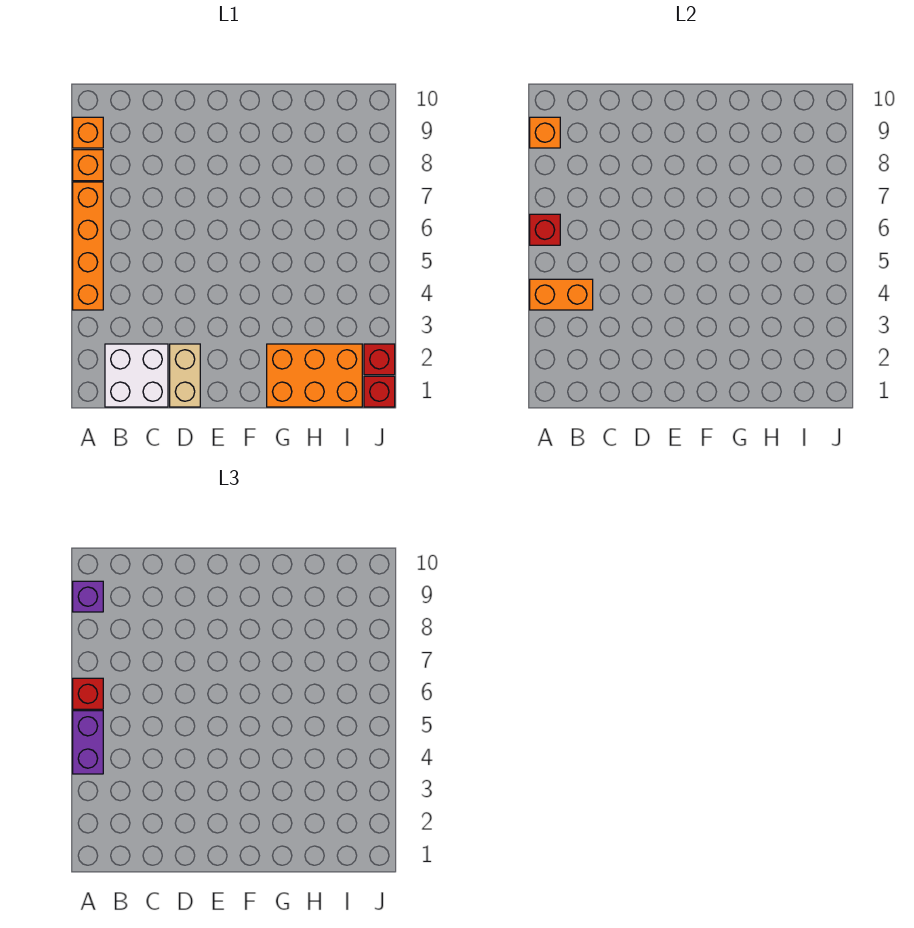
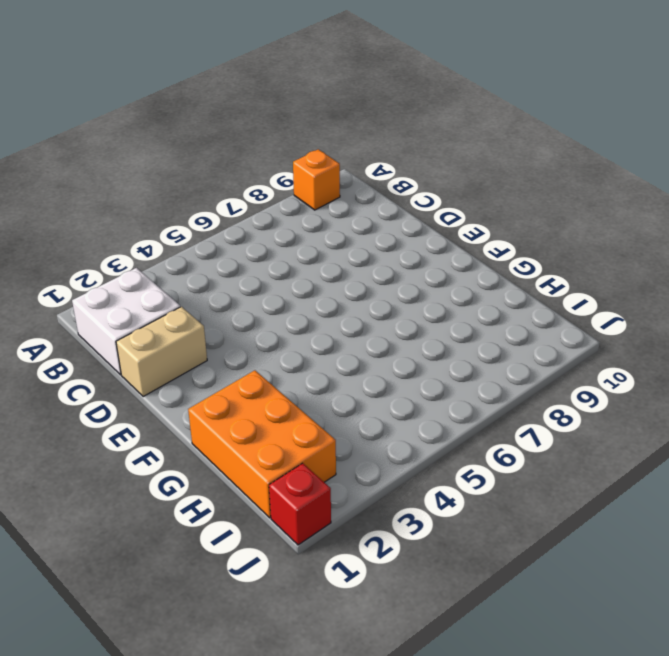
none -> orange brick A4:A7 level 1
none -> orange brick A8 level 1
none -> red brick J2 level 1

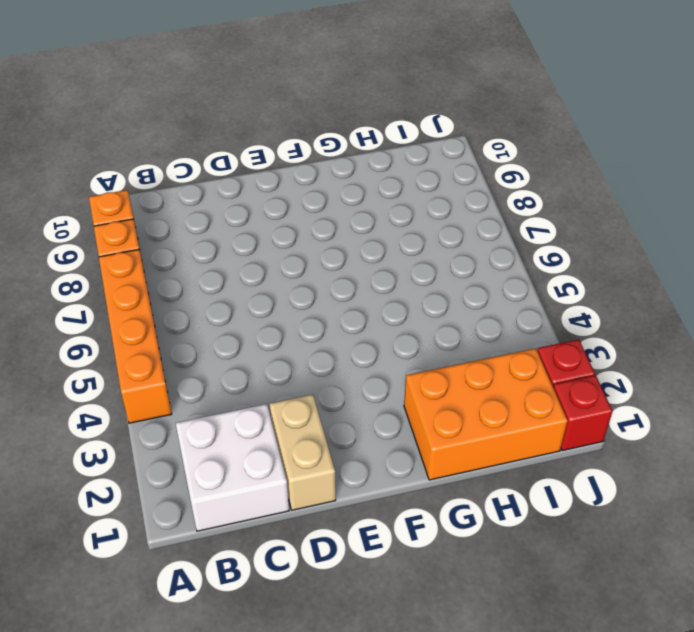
none -> orange brick A4:B4 level 2
none -> red brick A6 level 2
none -> orange brick A9 level 2

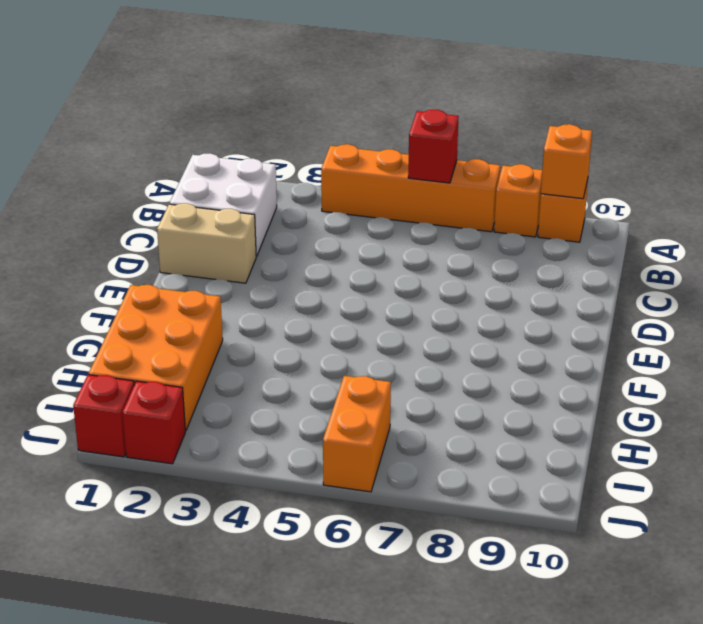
orange brick I6:J6 level 1 -> orange brick A4:B4 level 2
none -> purple brick A4:A5 level 3
none -> red brick A6 level 3
none -> purple brick A9 level 3

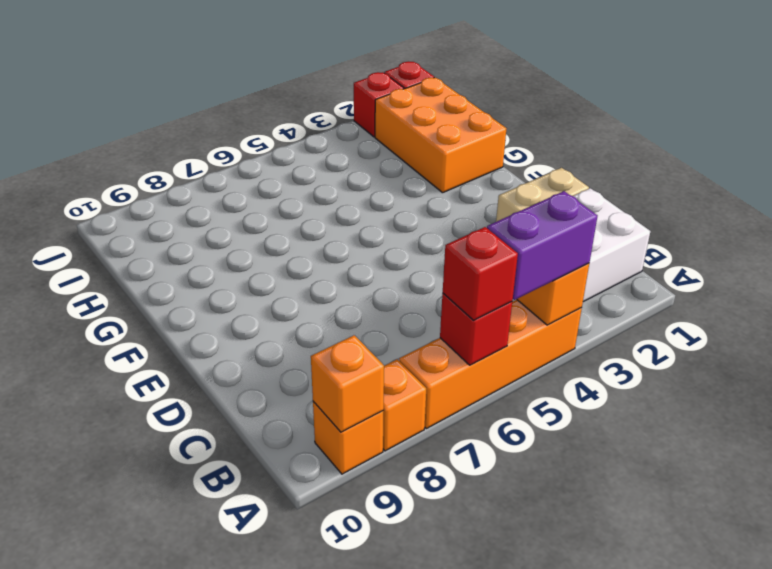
none -> purple brick A9 level 3

